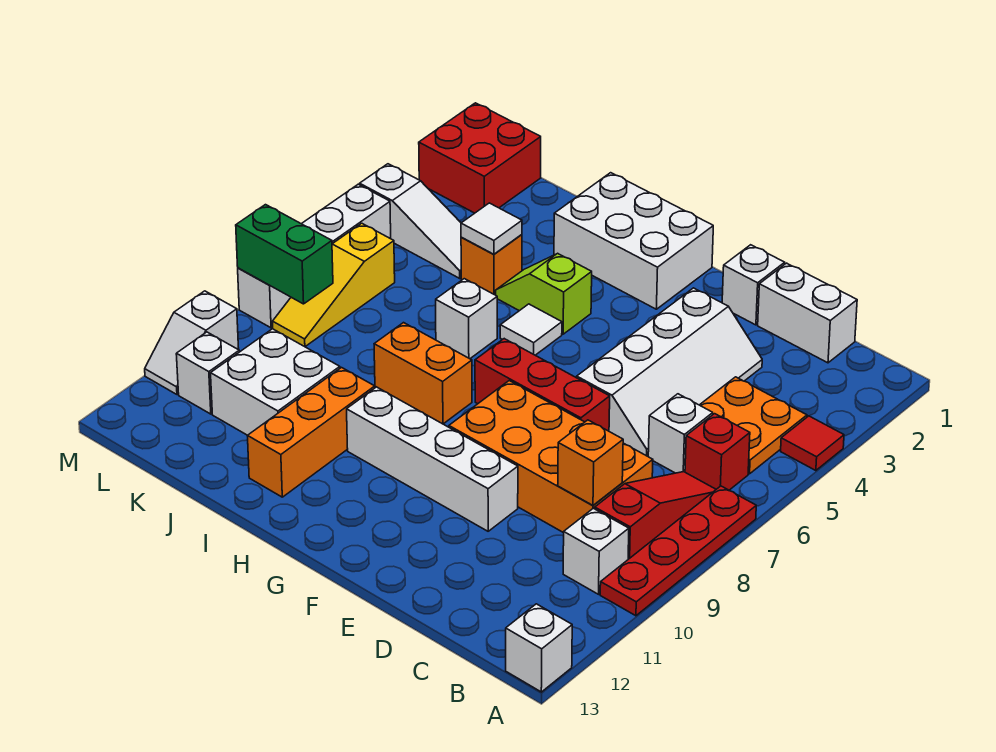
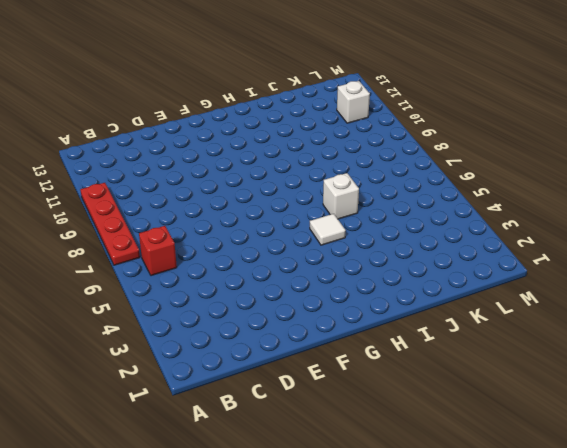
none -> red tile A4 level 1
none -> white brick A13 level 1
none -> orange plate B4:C5 level 1
none -> red slope B7:B9 level 1 top 9

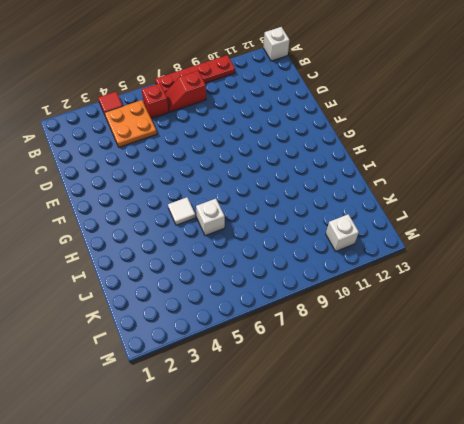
red slope B7:B8 level 1 top 8 -> red slope B7:B9 level 1 top 9
none -> white brick B10 level 1
none -> white brick C1:D1 level 1
none -> white brick C6 level 1
none -> orange brick C8:F9 level 1

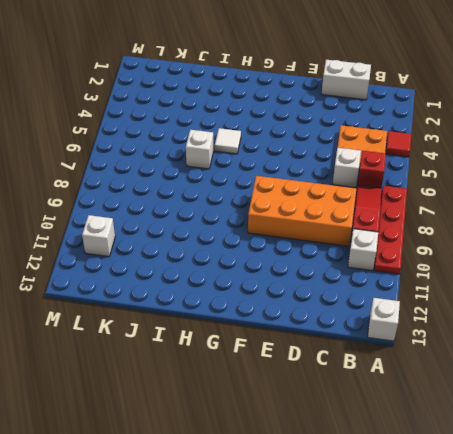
none -> white slope D3:E6 level 1 top E
none -> white brick E1 level 1
none -> red brick E7:G7 level 1
none -> white brick E10:H10 level 1

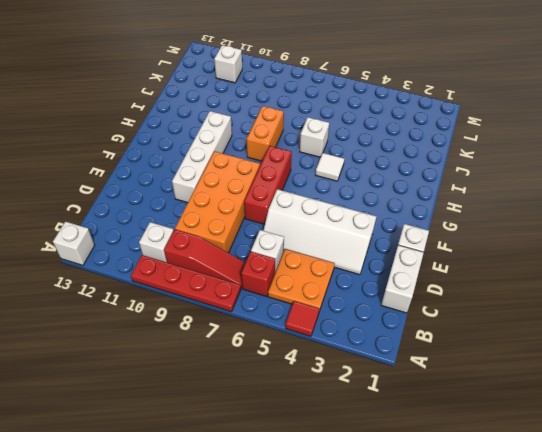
none -> white brick G1:I2 level 1
none -> lime slope H4:I4 level 1 top H
none -> orange brick I10:I12 level 1
none -> orange brick J4 level 1

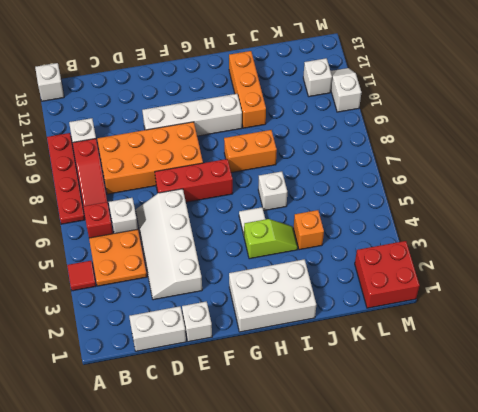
none -> white brick J10:K11 level 1
none -> white slope K4:M4 level 1 top M
none -> yellow slope L6:L8 level 1 top 6
none -> white brick M5:M8 level 1

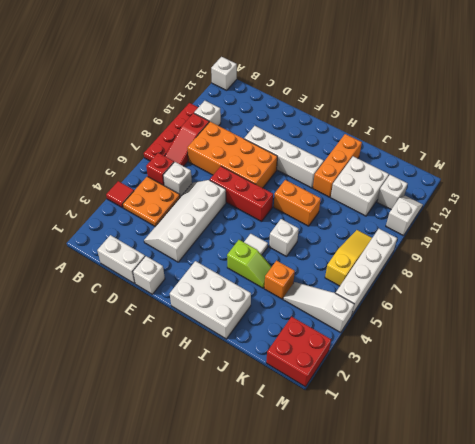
none -> orange brick C9 level 2
none -> white tile J4 level 2
none -> green brick L8:M8 level 2

